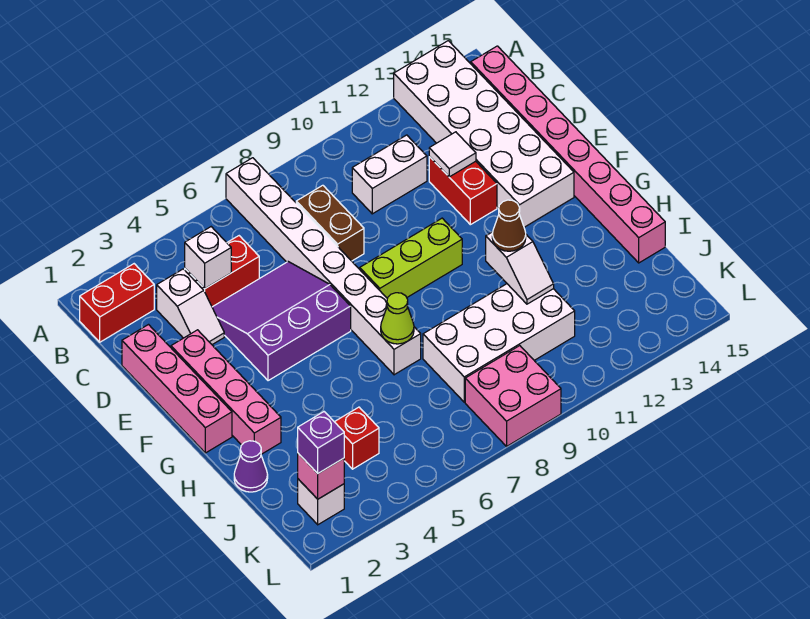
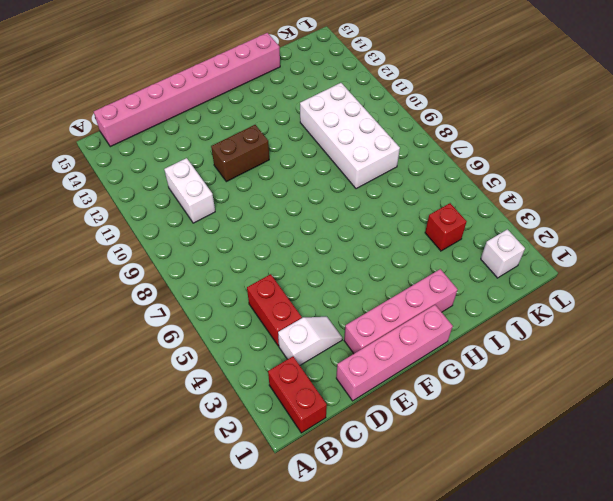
brown brick E11:F11 level 1 -> brown brick C8:D8 level 1
none -> white brick A7:H7 level 1
none -> white brick A13:F14 level 1
none -> purple slope D4:F6 level 1 top F

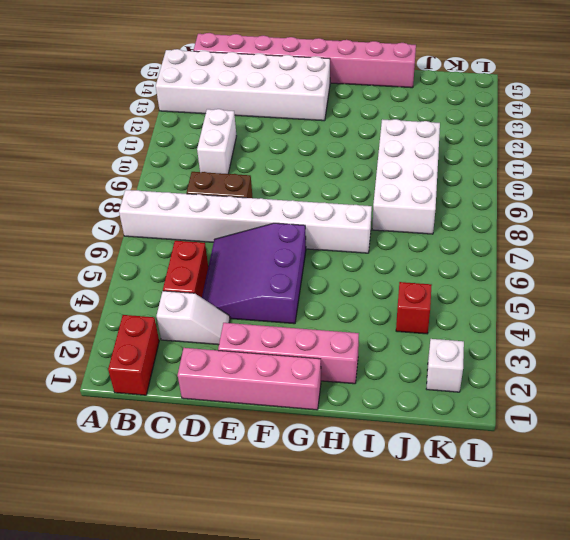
none -> red brick D12:E12 level 1
none -> lime brick F8:F10 level 1
none -> purple cone I1 level 1

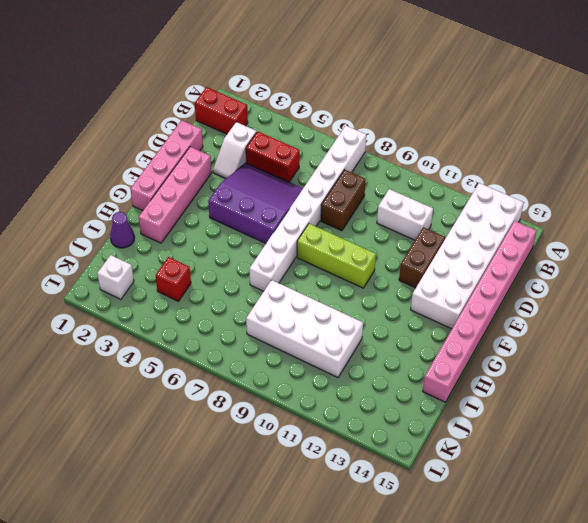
brown brick D12:E12 level 1 -> red brick D12:E12 level 1
none -> pink brick K8:L9 level 1
none -> white brick C4 level 2
none -> white tile D12 level 2

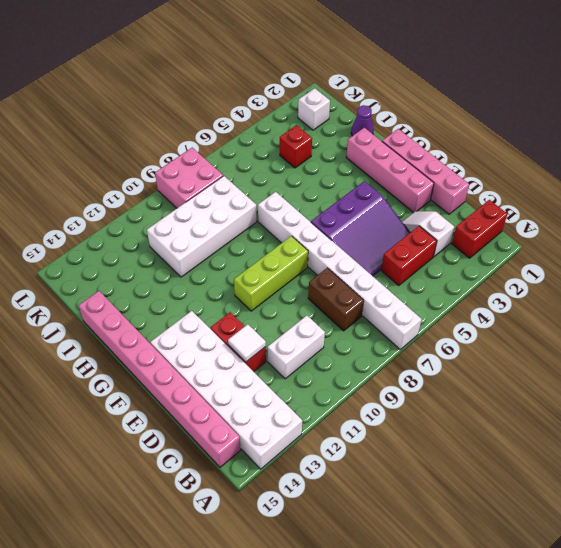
none -> white brick C4 level 2
none -> lime cone H7 level 2
none -> white slope H11:I11 level 2 top H

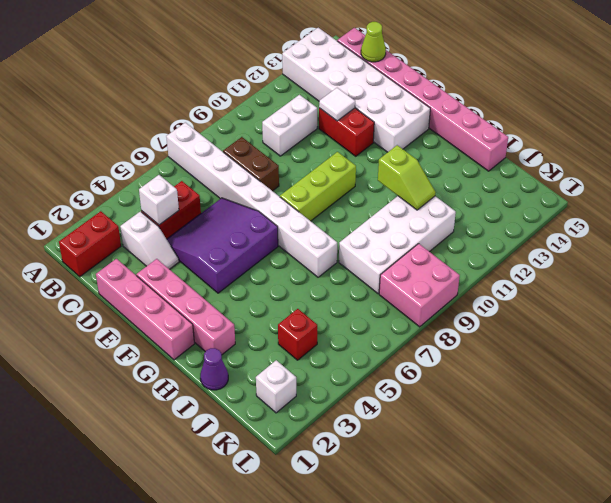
lime cone C15 level 2 -> lime cone H7 level 2
lime slope H11:I11 level 2 top H -> white slope H11:I11 level 2 top H
none -> pink brick K2 level 2
none -> brown cone H11 level 3
none -> purple brick K2 level 3

